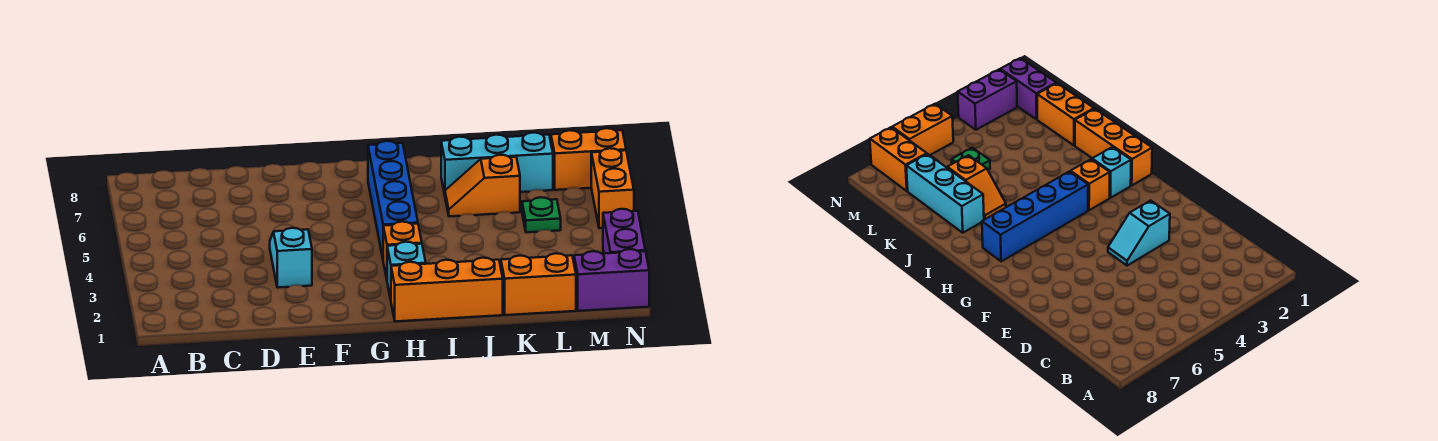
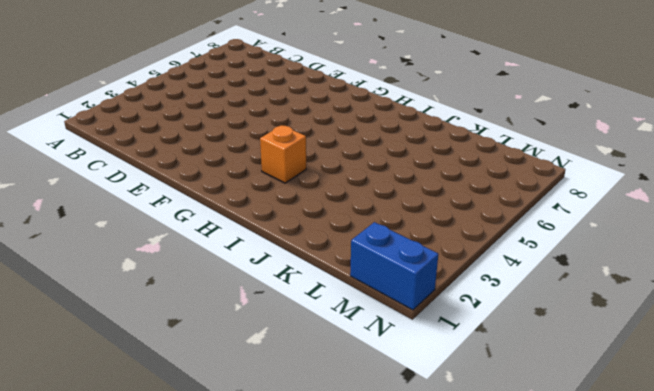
blue brick M1:N1 level 1 -> purple brick M1:N1 level 1
none -> cyan slope E3:E4 level 1 top 3
none -> orange brick H1:J1 level 1
none -> cyan brick H2 level 1

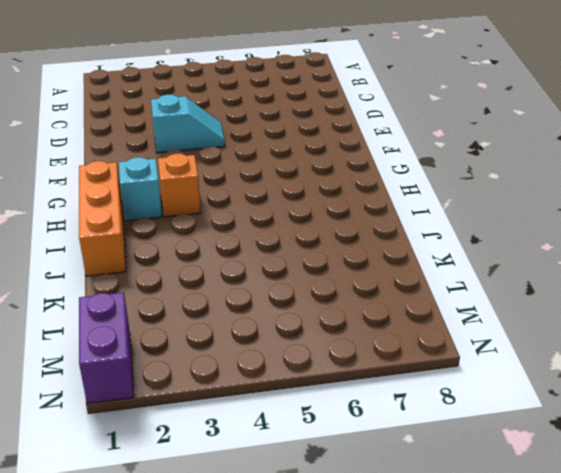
none -> blue brick H4:H7 level 1
none -> orange slope J6:K6 level 1 top K
none -> cyan brick J7:L7 level 1

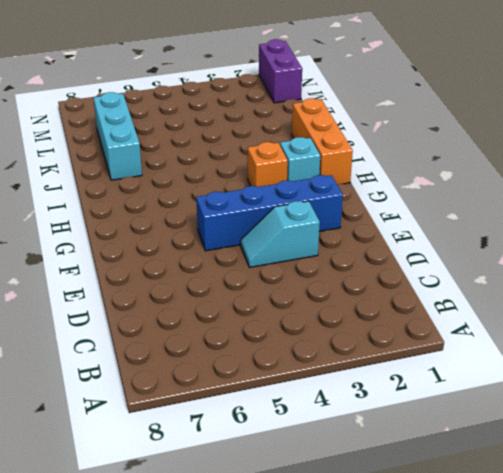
blue brick F2:F5 level 1 -> blue brick H4:H7 level 1
none -> orange slope J6:K6 level 1 top K
none -> orange brick K1:L1 level 1
none -> green plate L5 level 1

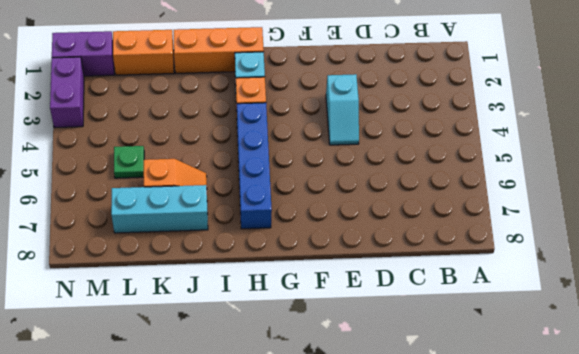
none -> orange brick M7:N7 level 1
none -> orange brick N5:N6 level 1

